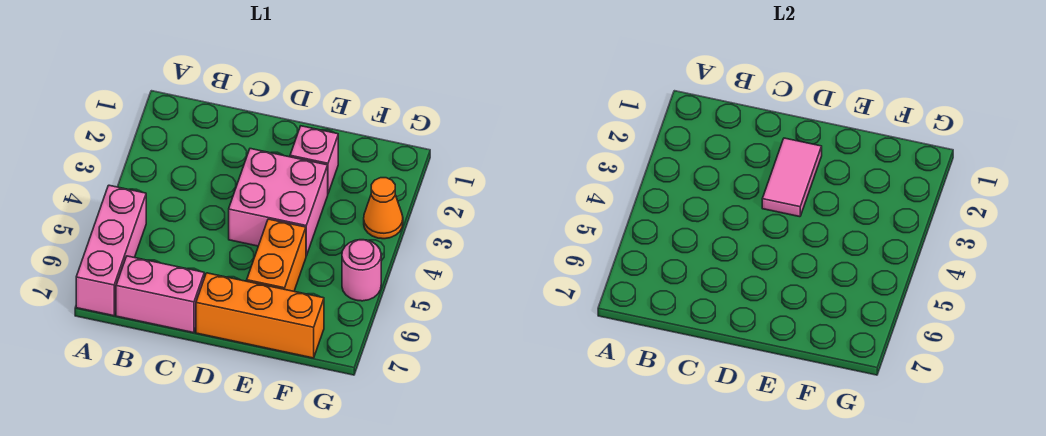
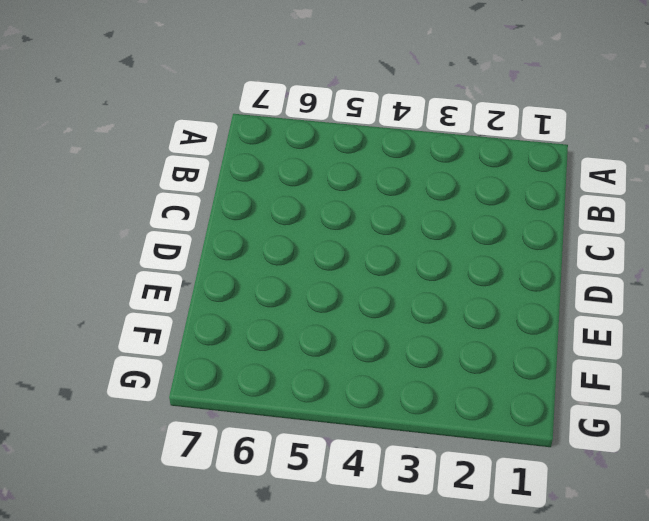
none -> pink brick A5:A7 level 1
none -> pink brick B7:C7 level 1

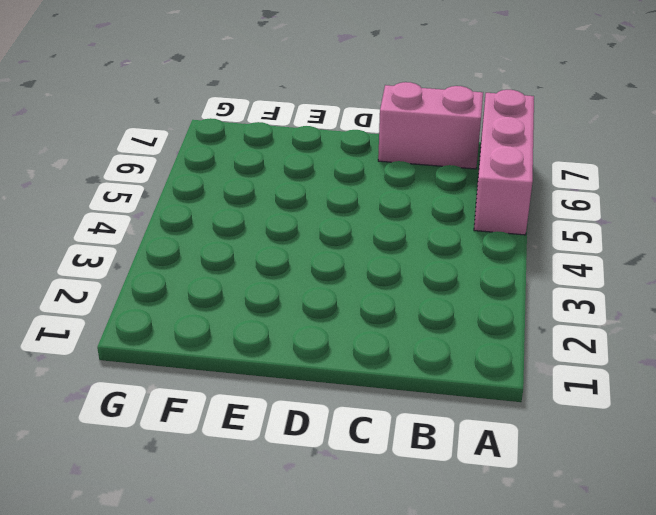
none -> pink brick D3:E4 level 1
none -> orange brick D7:F7 level 1

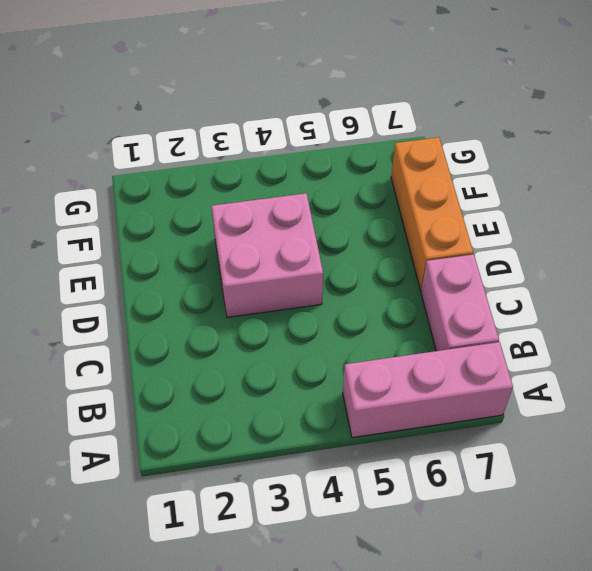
none -> pink brick E2 level 1
none -> orange brick E5:E6 level 1

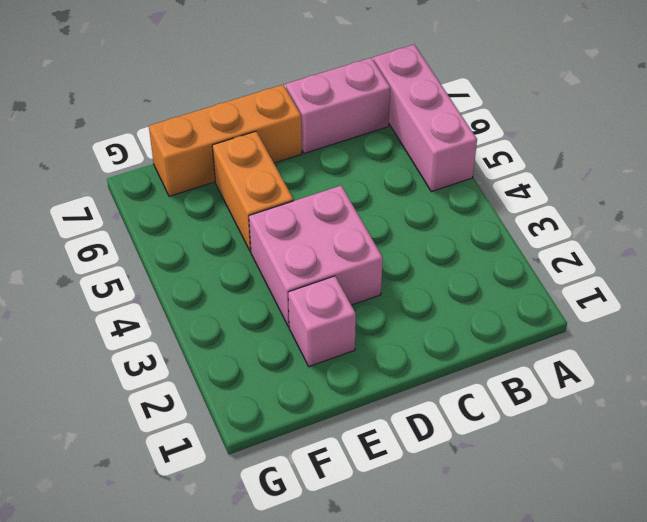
none -> orange cone G3 level 1
none -> pink round brick G5 level 1

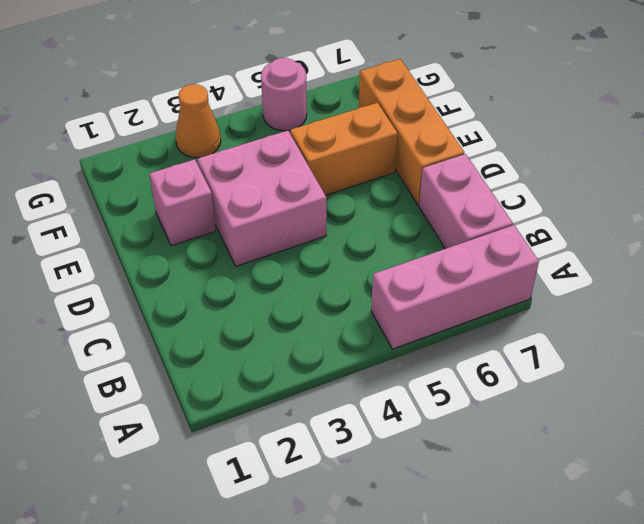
none -> pink tile D2:D3 level 2

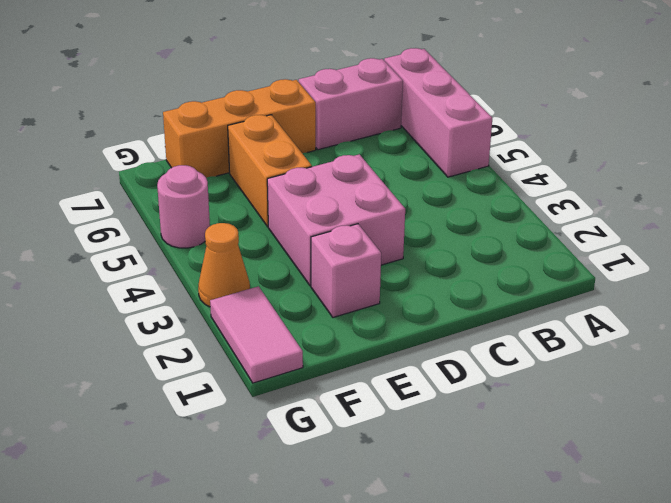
pink tile G1:G2 level 1 -> pink tile D2:D3 level 2

